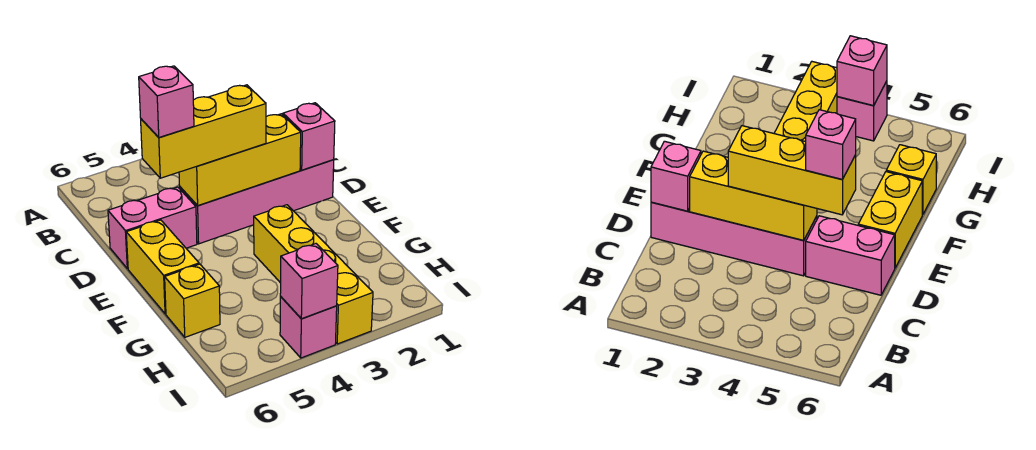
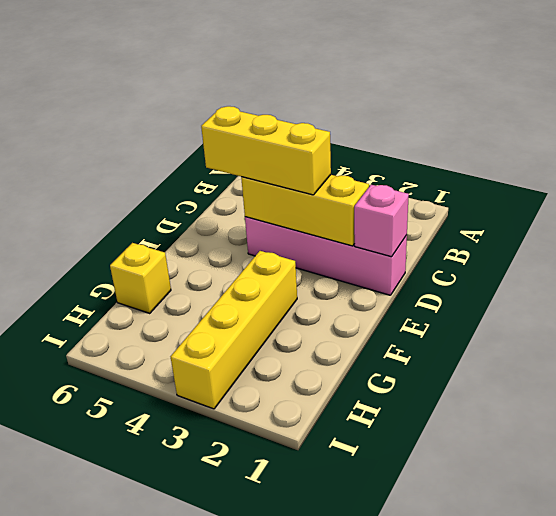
none -> pink brick D5:D6 level 1
none -> yellow brick E6:F6 level 1

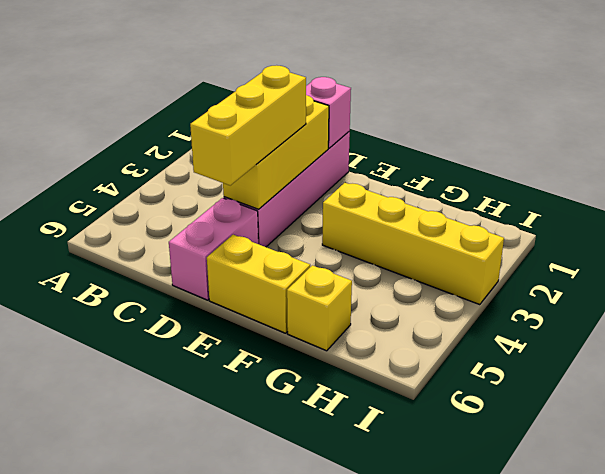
none -> pink brick I4 level 1
none -> pink brick I4 level 2

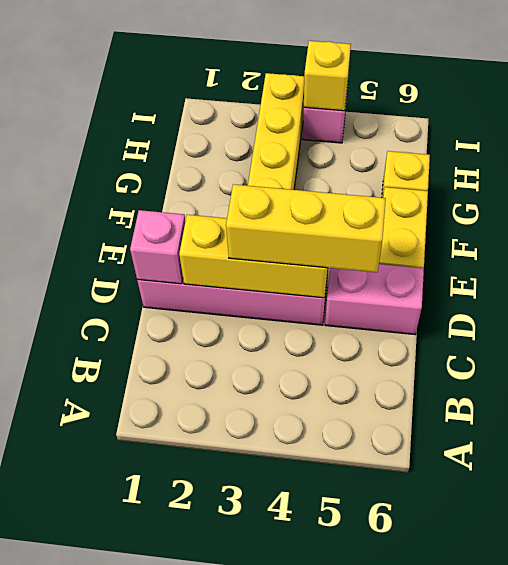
yellow brick I4 level 2 -> pink brick I4 level 2
none -> pink brick D5 level 4

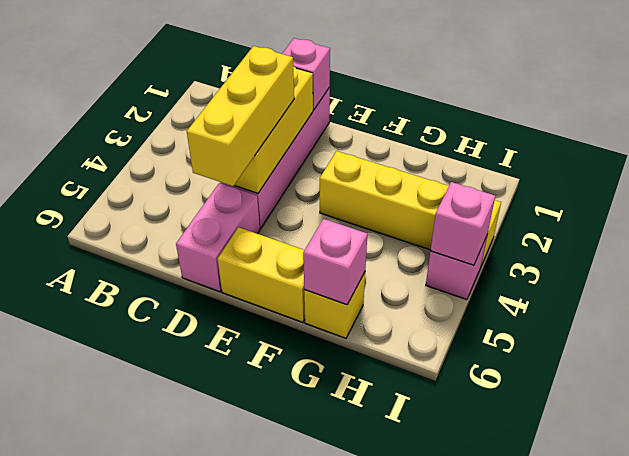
pink brick G6 level 2 -> pink brick D5 level 4

